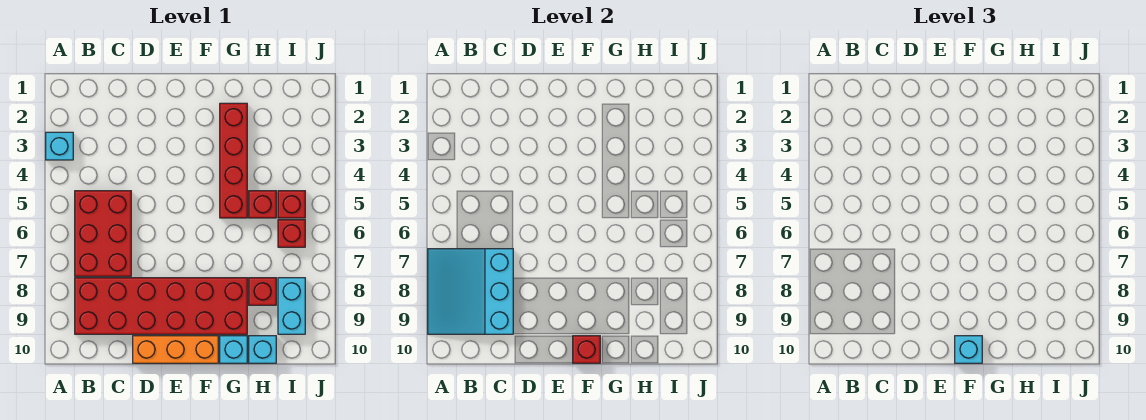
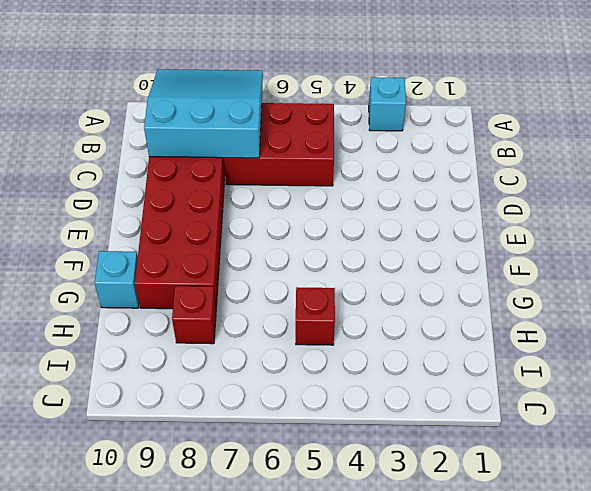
none -> orange brick D10:F10 level 1
none -> red brick G2:G5 level 1
none -> cyan brick H10 level 1

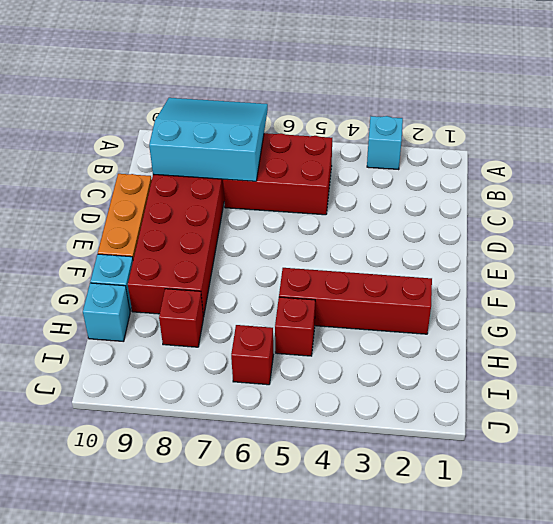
none -> red brick I5 level 1
none -> cyan brick I8:I9 level 1
none -> red brick F10 level 2

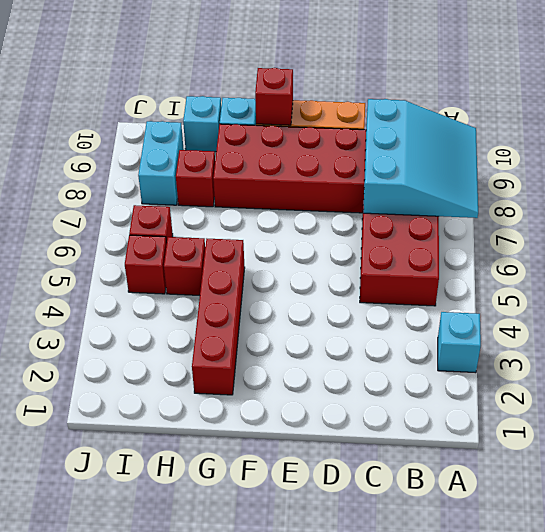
none -> cyan brick F10 level 3

